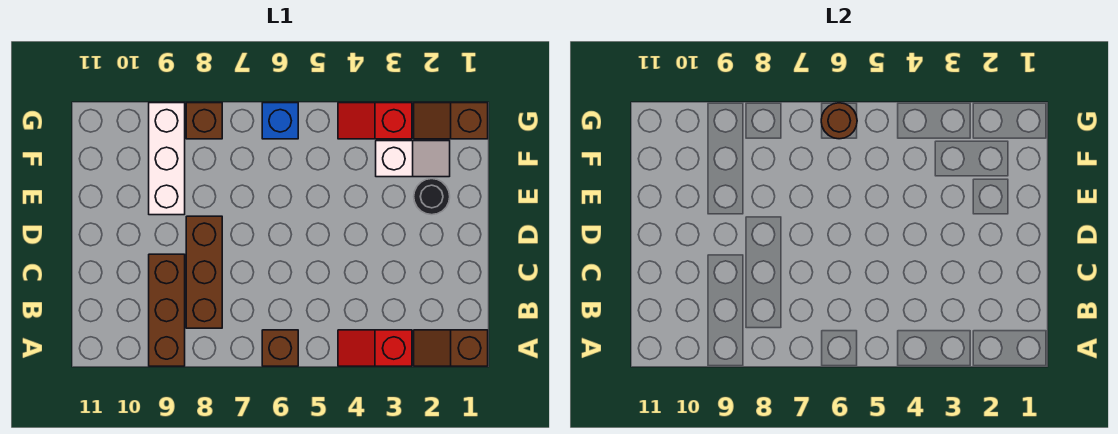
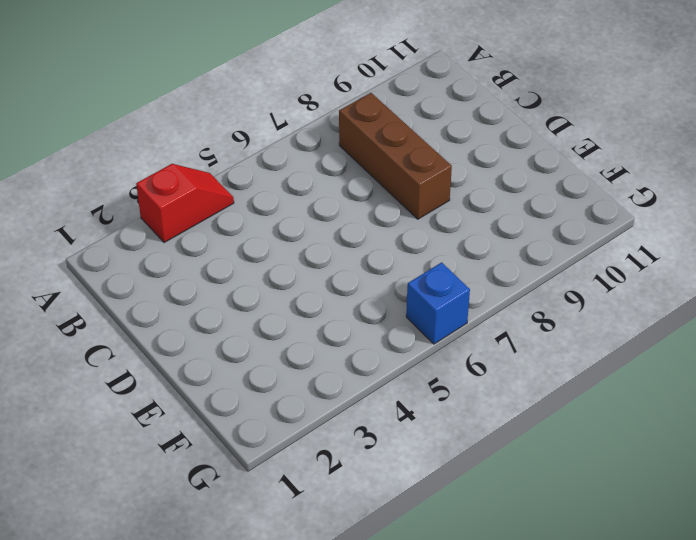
none -> brown slope A1:A2 level 1 top 1
none -> brown brick A6 level 1
none -> brown brick A9:C9 level 1

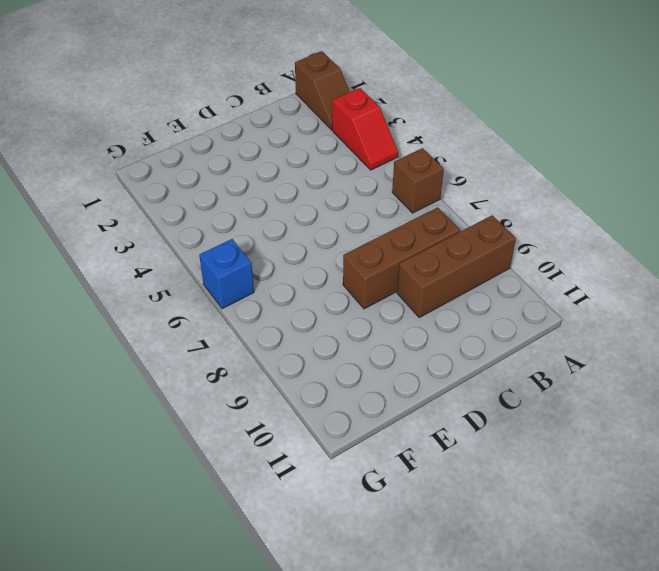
none -> black round brick E2 level 1
none -> white brick E9:G9 level 1
none -> white slope F2:F3 level 1 top 3

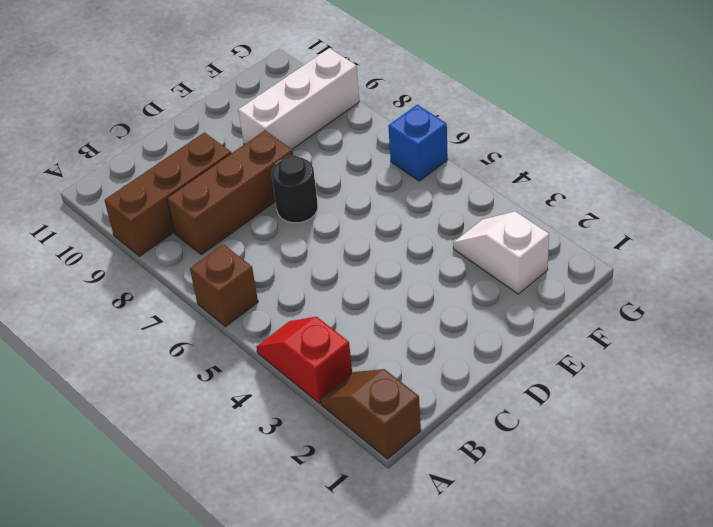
black round brick D7 level 1 -> black round brick E2 level 1
white slope F2:F3 level 1 top 2 -> white slope F2:F3 level 1 top 3
none -> brown slope G1:G2 level 1 top 1
none -> red slope G3:G4 level 1 top 3
none -> brown brick G8 level 1

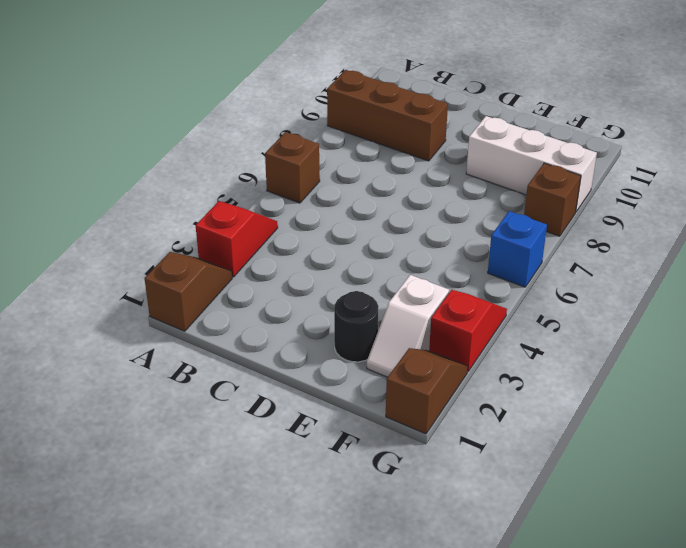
none -> brown brick B8:D8 level 1
none -> brown round brick G6 level 2

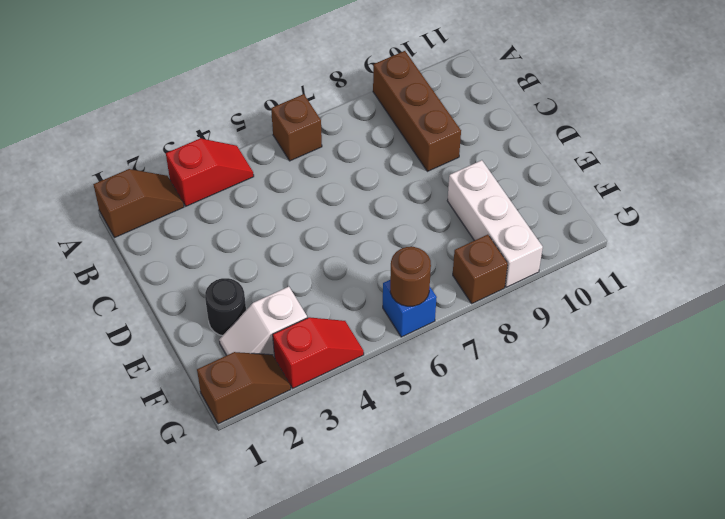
none -> brown brick B8:D8 level 1

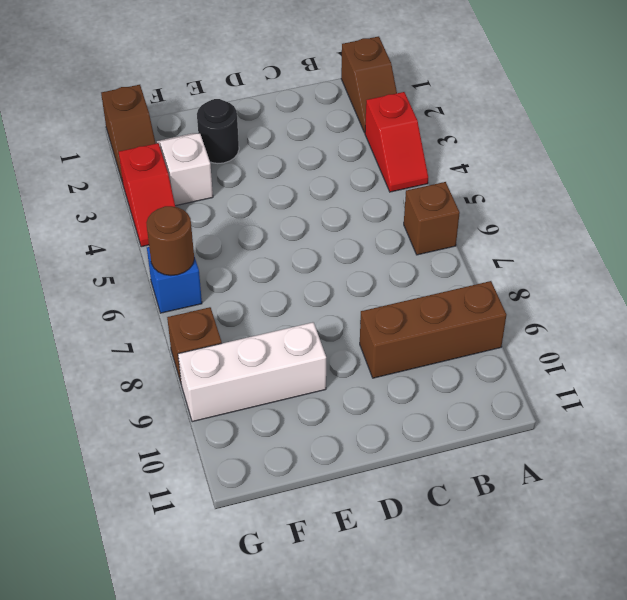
none -> brown brick B8:D8 level 1

